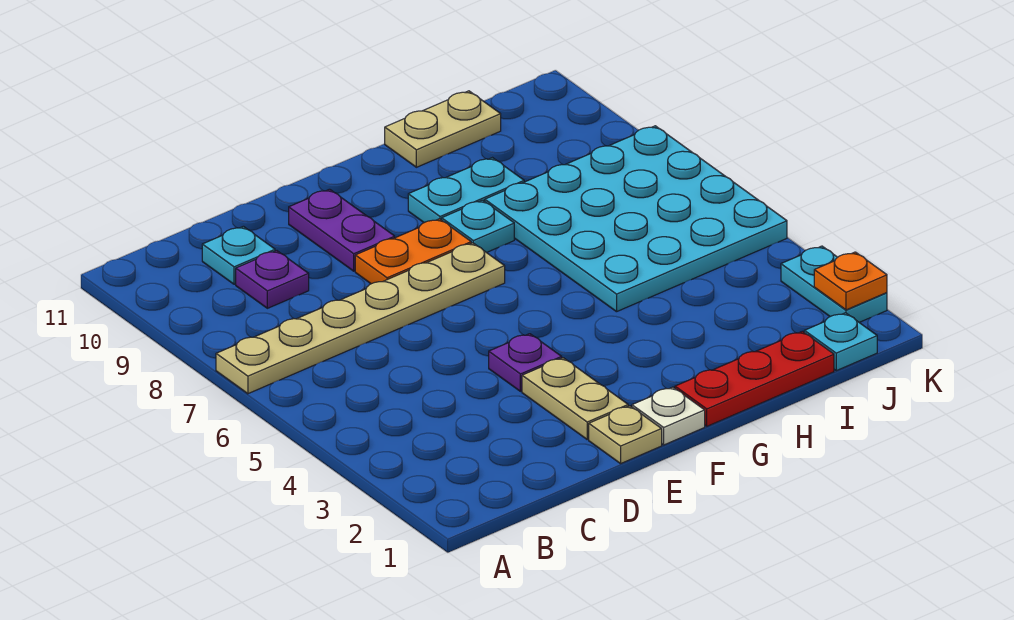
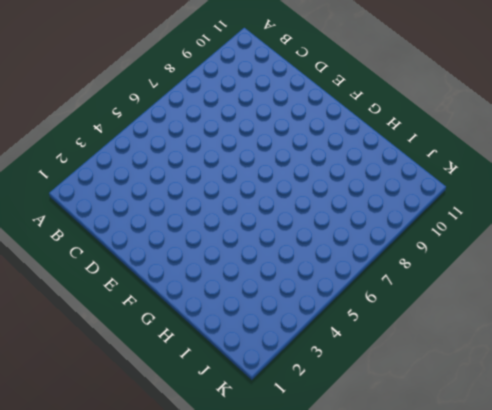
none -> tan plate A7:F7 level 1
none -> purple plate C9 level 1
none -> cyan plate C10 level 1

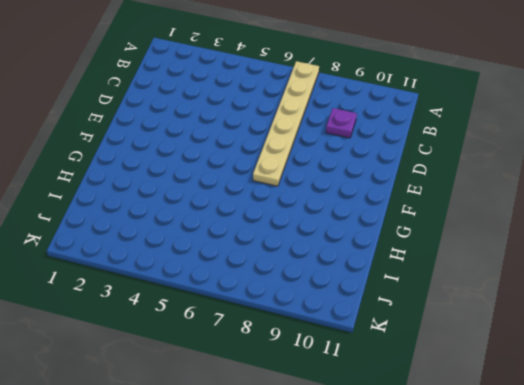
none -> cyan plate C10 level 1
none -> tan plate E1 level 1
none -> tan plate E2:E3 level 1

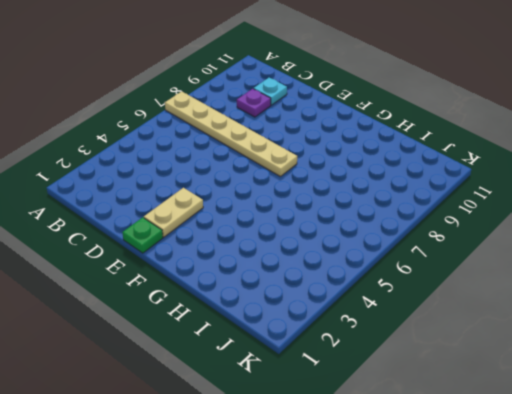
green plate E1 level 1 -> tan plate E1 level 1
none -> purple plate E4 level 1
none -> orange plate E8:F8 level 1
none -> purple plate E9:E10 level 1

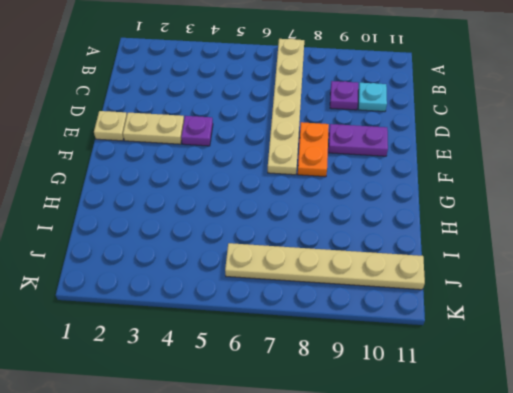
tan plate J6:J11 level 1 -> cyan plate H5:K8 level 1
none -> white plate F1 level 1
none -> red plate G1:I1 level 1
none -> cyan plate G8 level 1

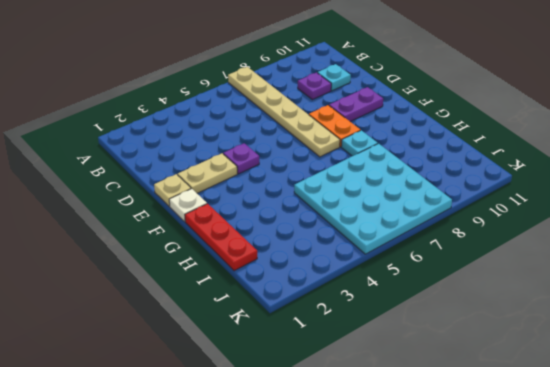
none -> cyan plate G9:H9 level 1
none -> tan plate H11:I11 level 1
none -> cyan plate J1 level 1

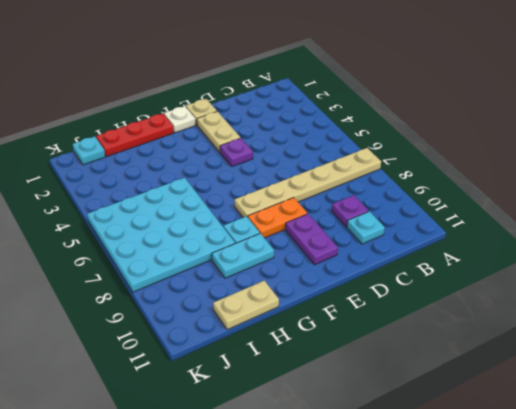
none -> cyan plate K2:K3 level 1
none -> orange plate K2 level 2

